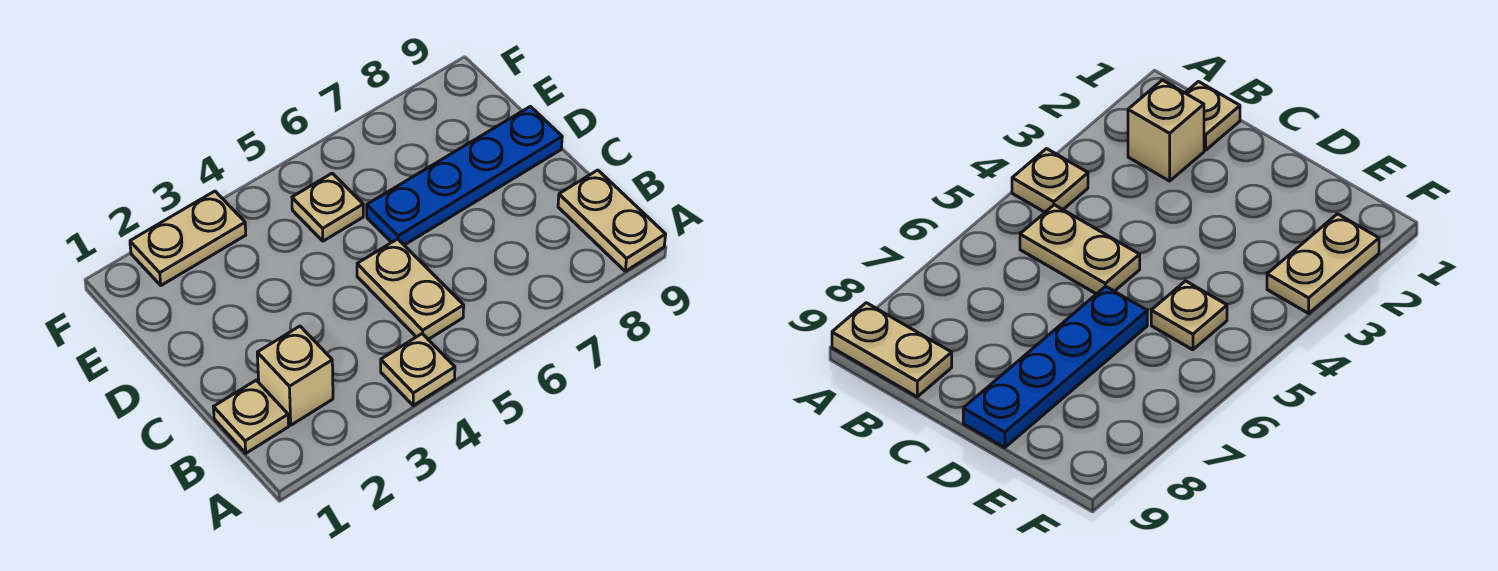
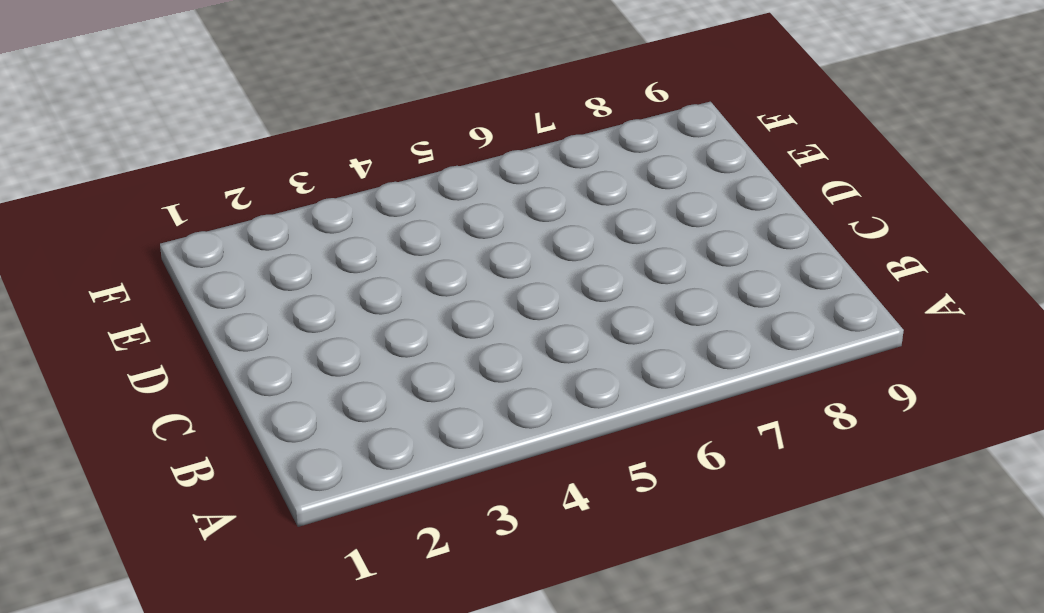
none -> tan plate A4 level 1
none -> tan plate A9:B9 level 1

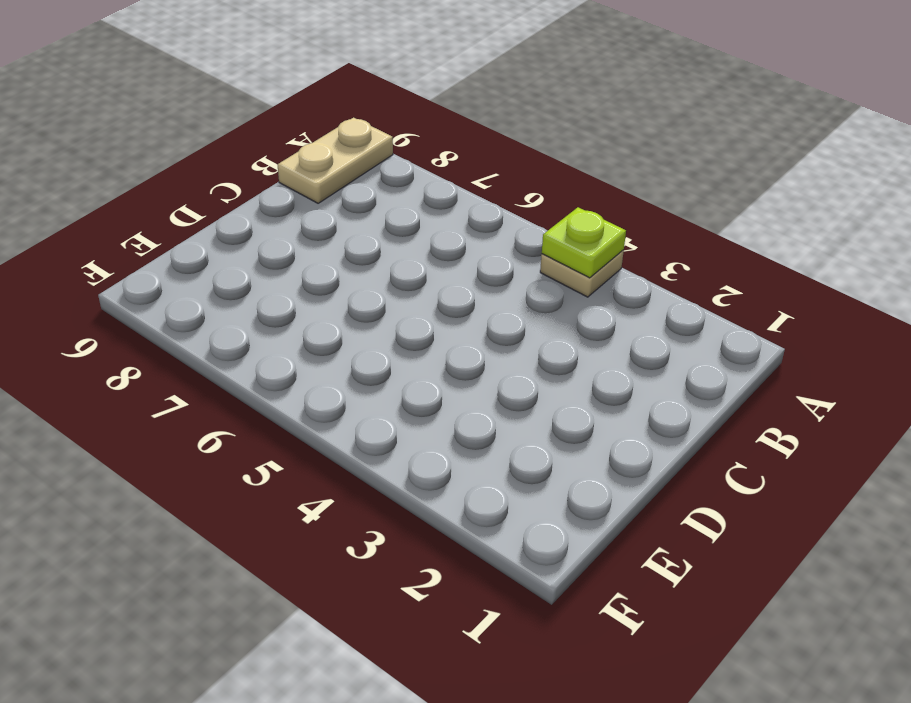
lime plate A4 level 2 -> none
none -> tan plate B1 level 1
none -> tan brick B2 level 1

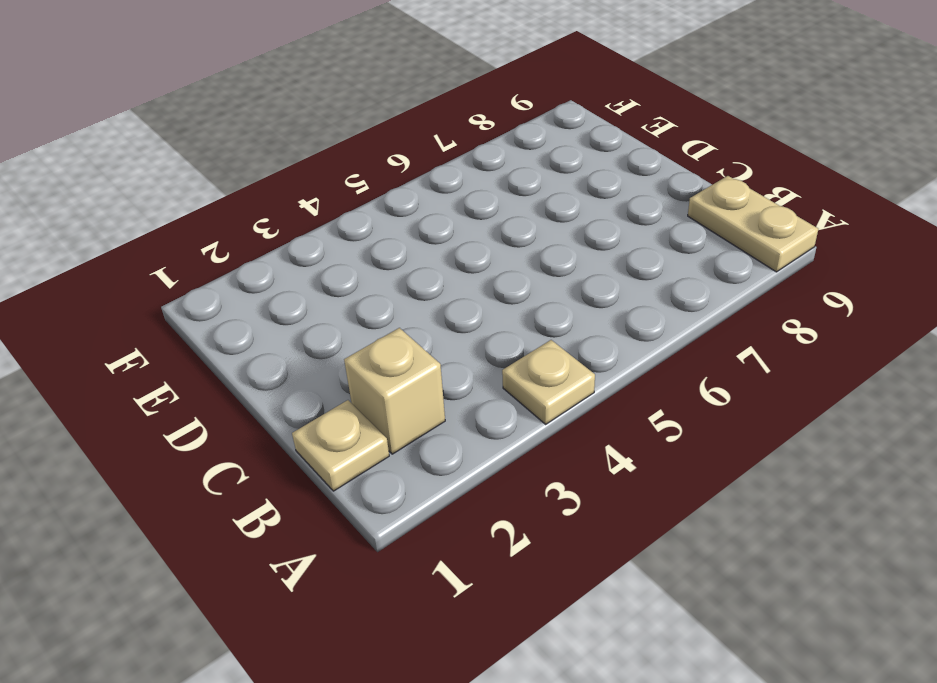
none -> tan plate B5:C5 level 1
none -> blue plate D6:D9 level 1

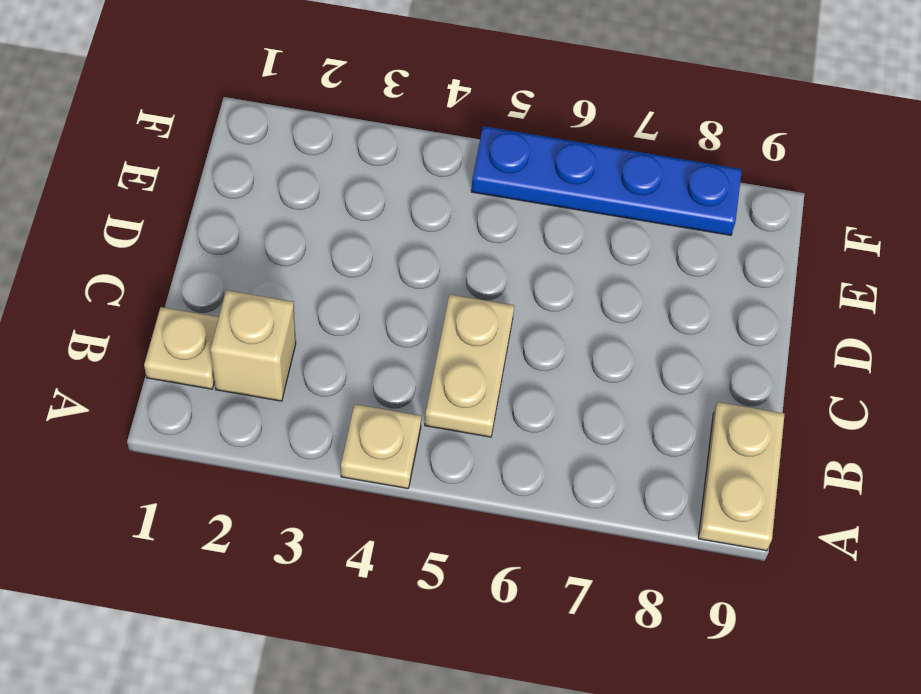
blue plate F5:F8 level 1 -> blue plate D6:D9 level 1
none -> tan plate E5 level 1
none -> tan plate F2:F3 level 1

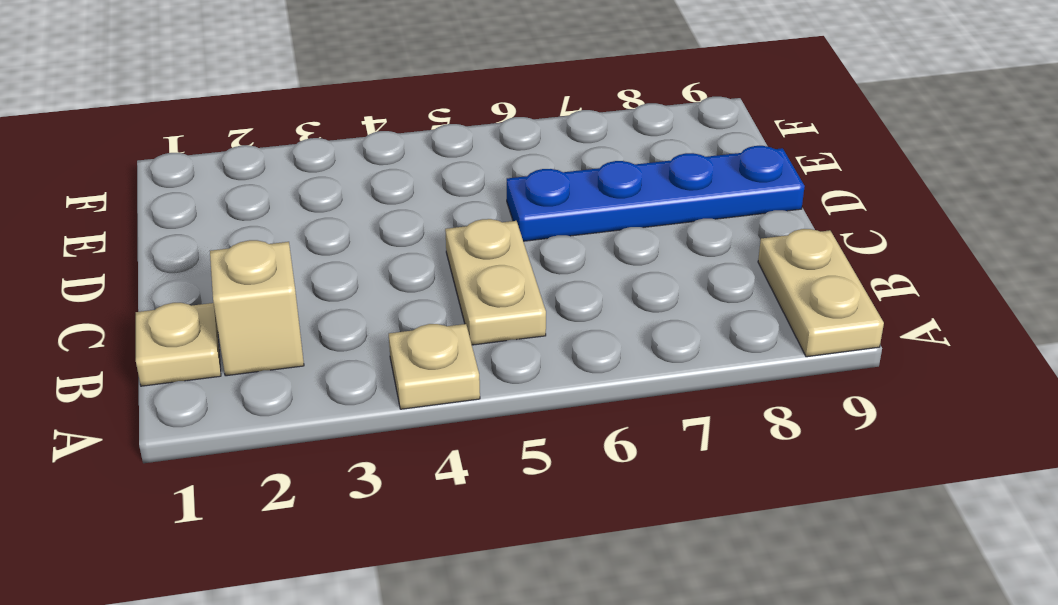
none -> tan plate E5 level 1
none -> tan plate F2:F3 level 1

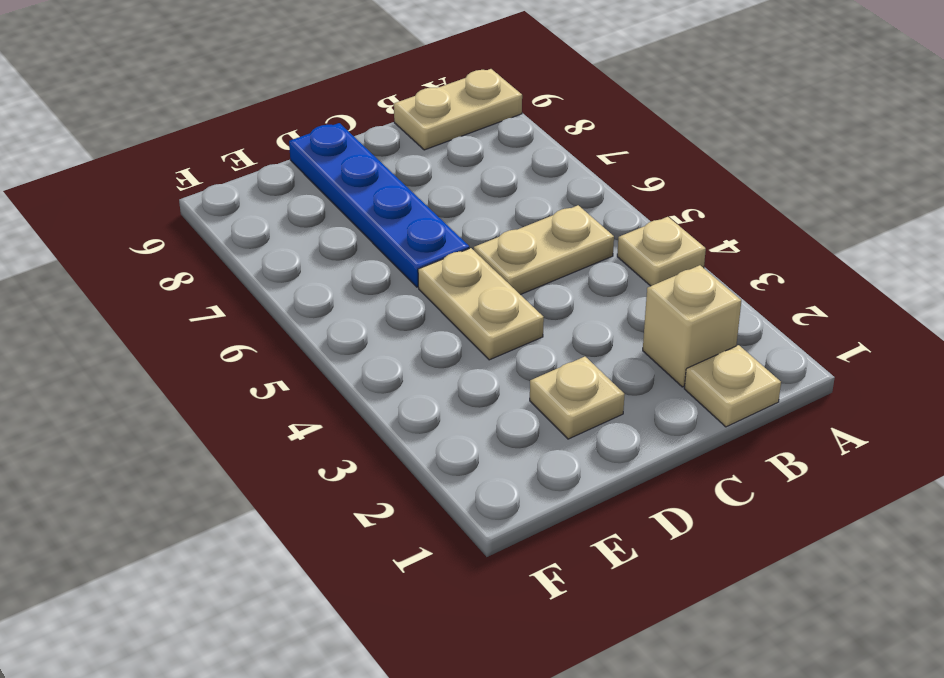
tan plate D2 level 1 -> tan plate E5 level 1
tan plate D4:D5 level 1 -> tan plate F2:F3 level 1

